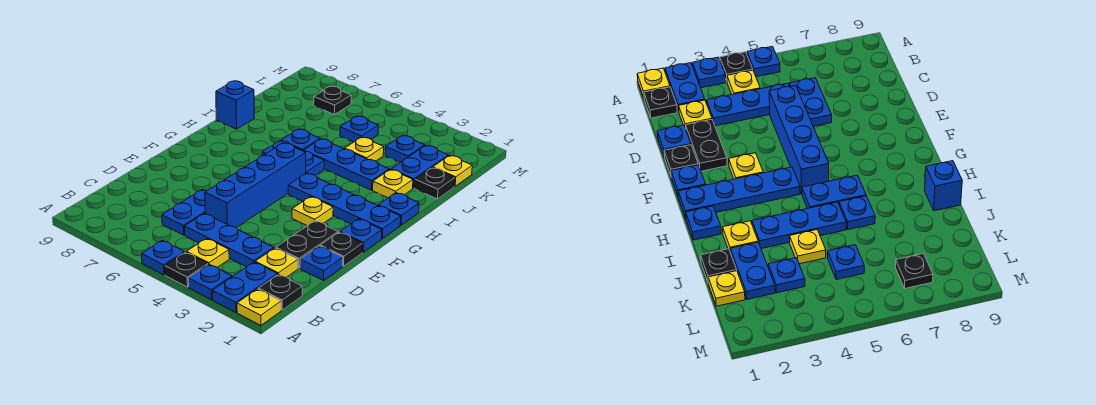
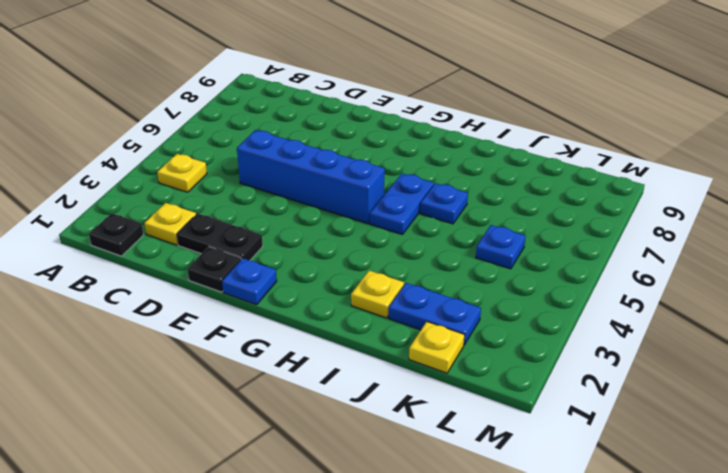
none -> yellow plate A1 level 1
none -> blue plate A2:B2 level 1
none -> blue plate A3 level 1
none -> black plate A4 level 1

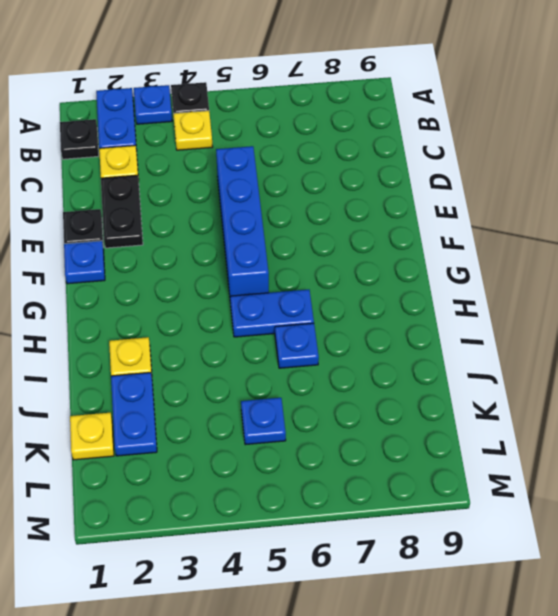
none -> yellow plate A1 level 1
none -> blue plate A5 level 1
none -> blue plate C3:C5 level 1
none -> blue plate C6:D6 level 1

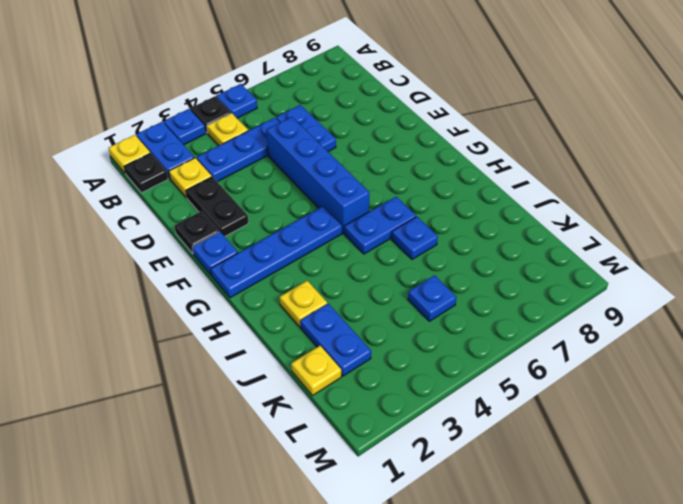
none -> blue plate D1 level 1
none -> yellow plate F3 level 1
none -> blue plate H1 level 1
none -> blue plate I3:I5 level 1

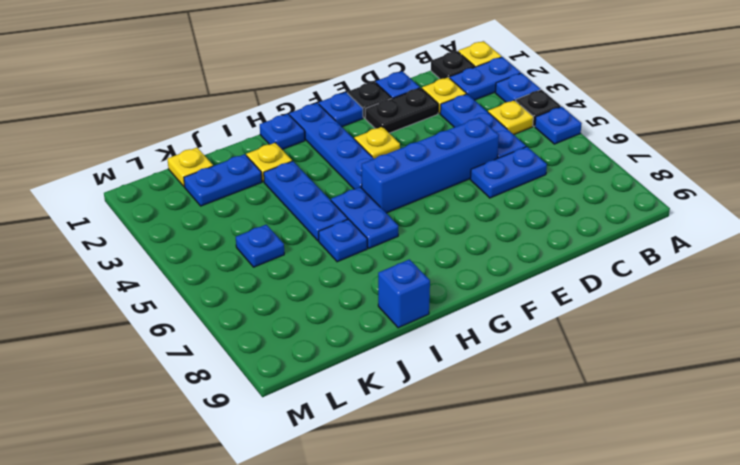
none -> black plate J1 level 1
none -> yellow plate J4 level 1
none -> blue plate K3 level 1
none -> black plate L7 level 1

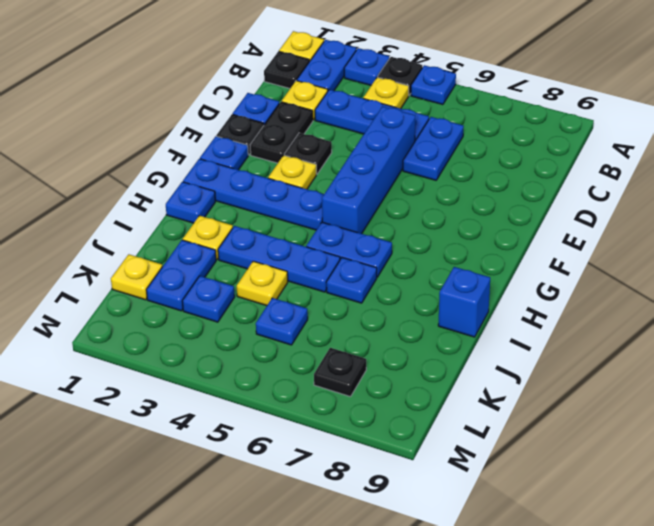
black plate E3 level 1 -> black plate J1 level 1

